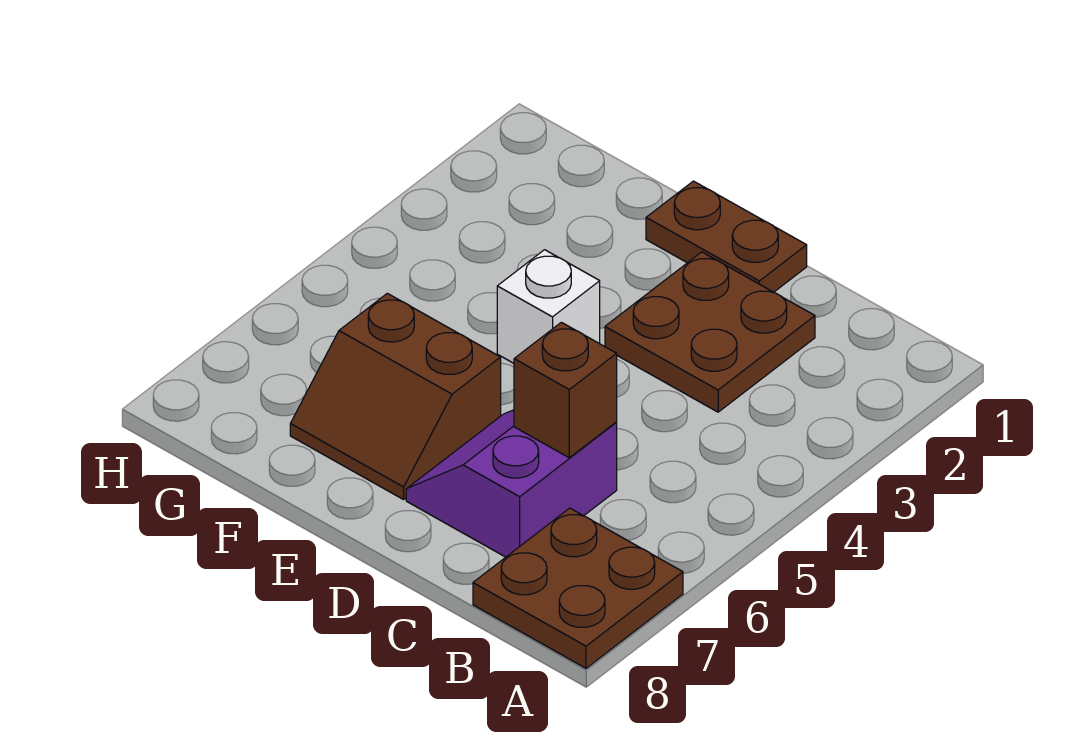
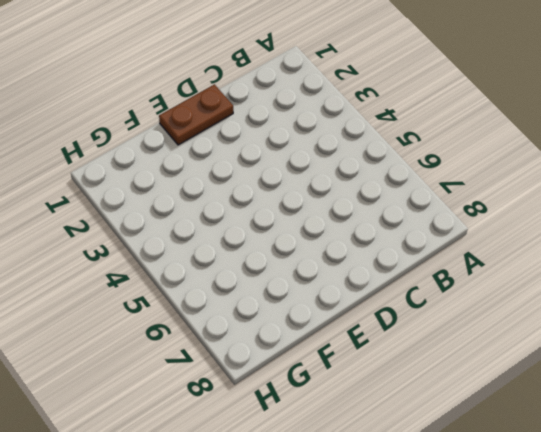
none -> brown plate A7:B8 level 1
none -> brown plate C2:D3 level 1

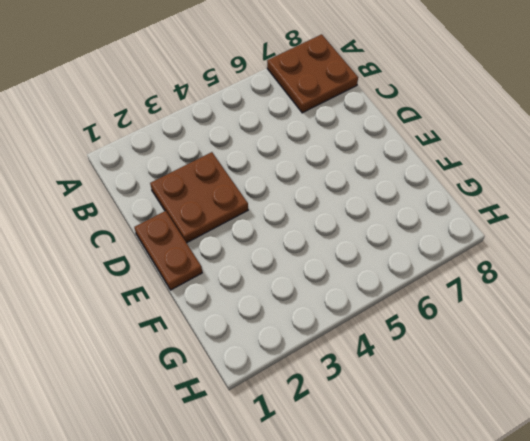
none -> purple slope C6:D7 level 1 top C
none -> white brick E4 level 1

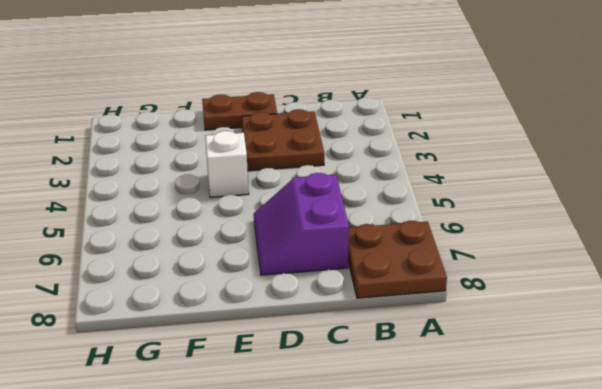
none -> brown slope E6:F7 level 1 top 6
none -> brown brick C6 level 2

